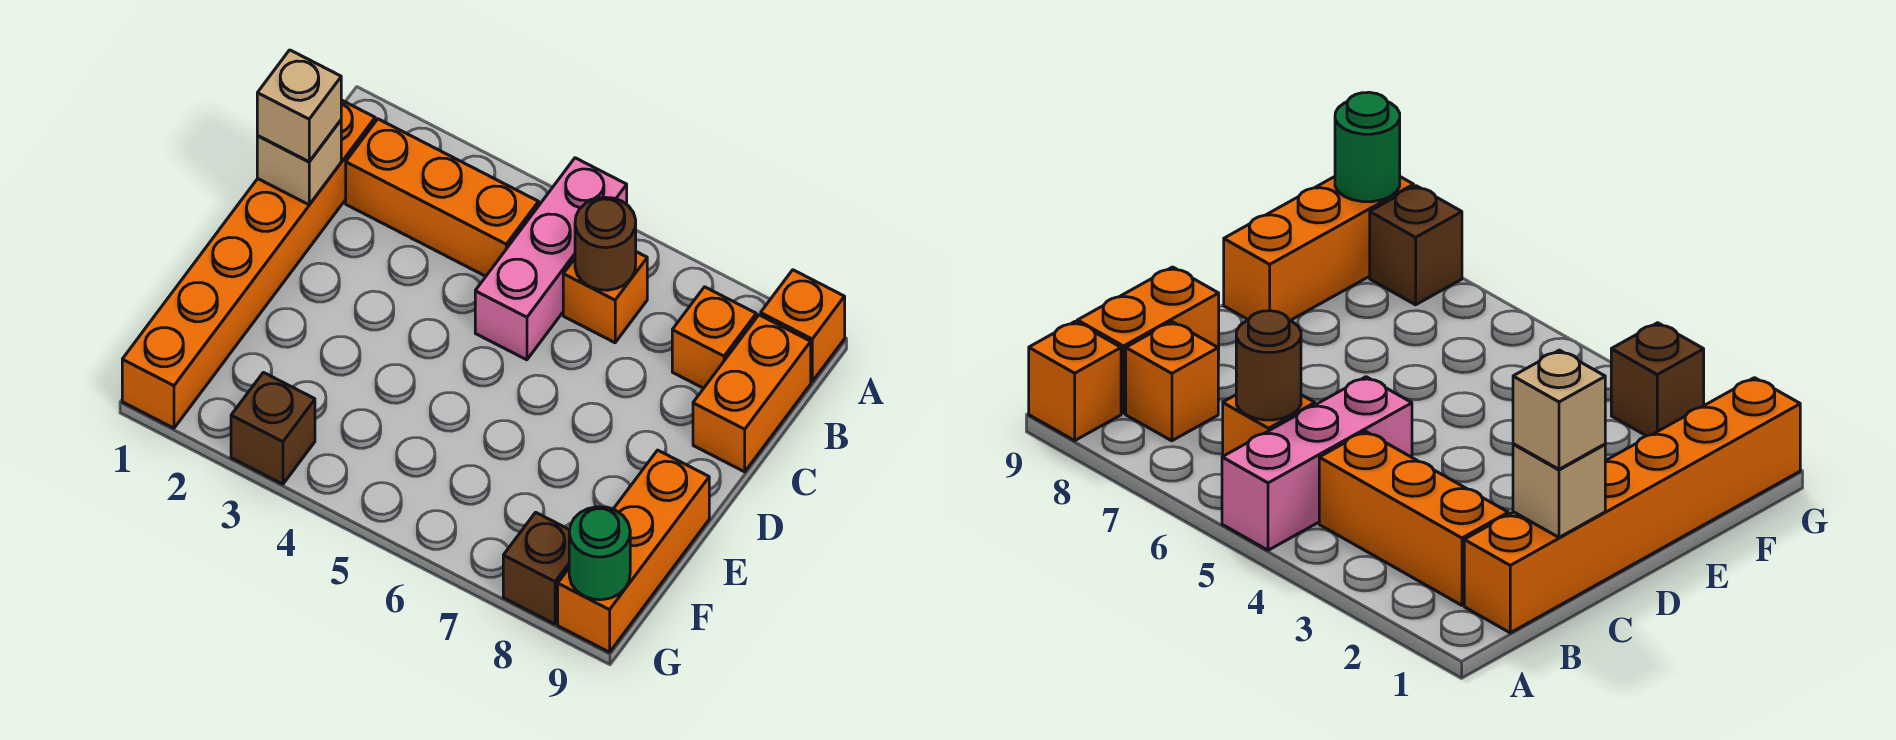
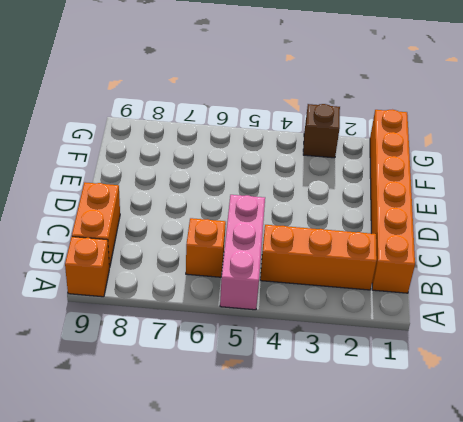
none -> orange brick B8 level 1
none -> orange brick E9:G9 level 1
none -> brown brick G8 level 1

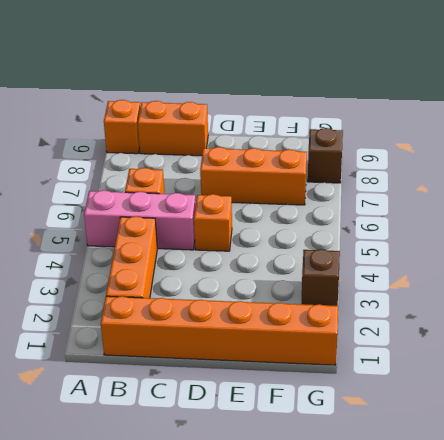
orange brick D5 level 1 -> orange brick B8 level 1
orange brick D7:F7 level 1 -> orange brick E9:G9 level 1
none -> brown round brick B6 level 2
none -> tan brick C1 level 2
none -> green round brick G9 level 2

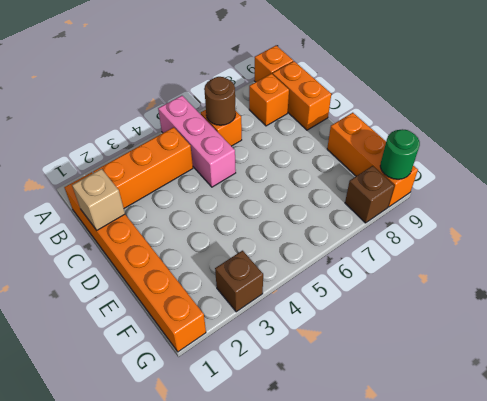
none -> tan brick C1 level 3

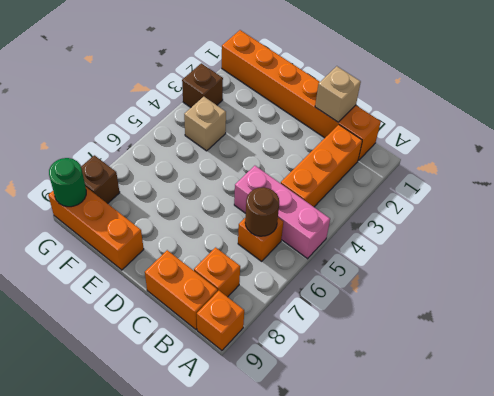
tan brick F4 level 1 -> tan brick C1 level 3

